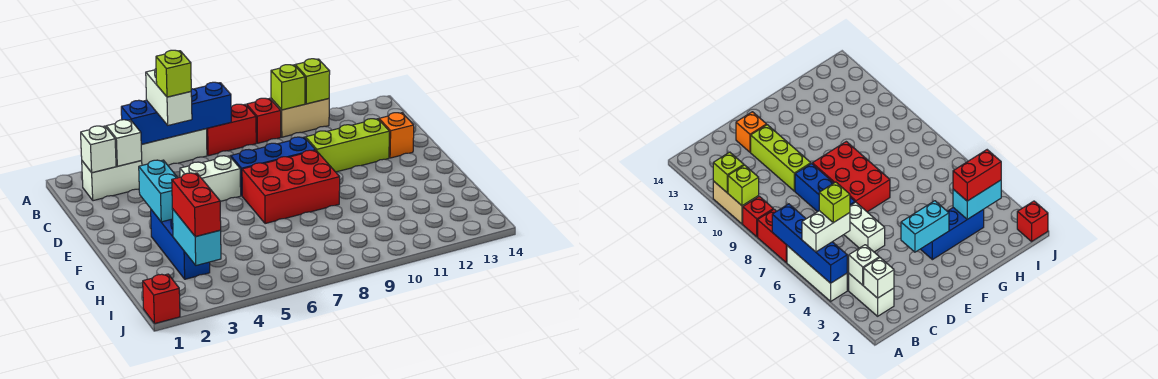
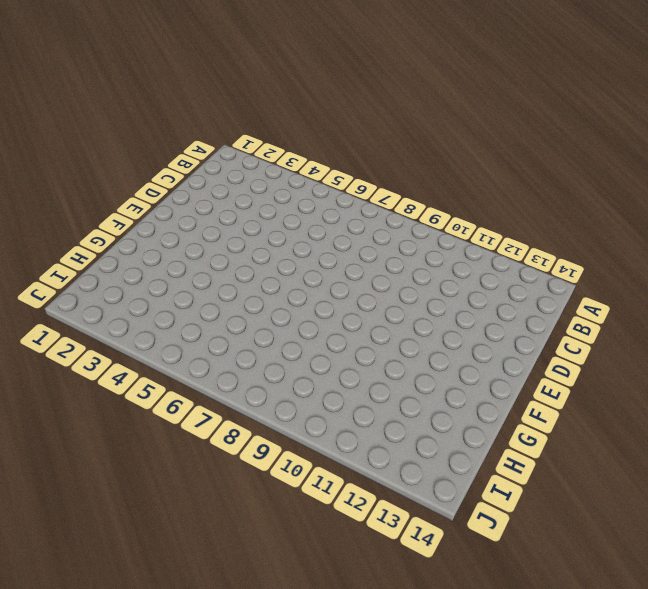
none -> white brick A4:A6 level 1
none -> red brick A7:A8 level 1
none -> red brick A9 level 1

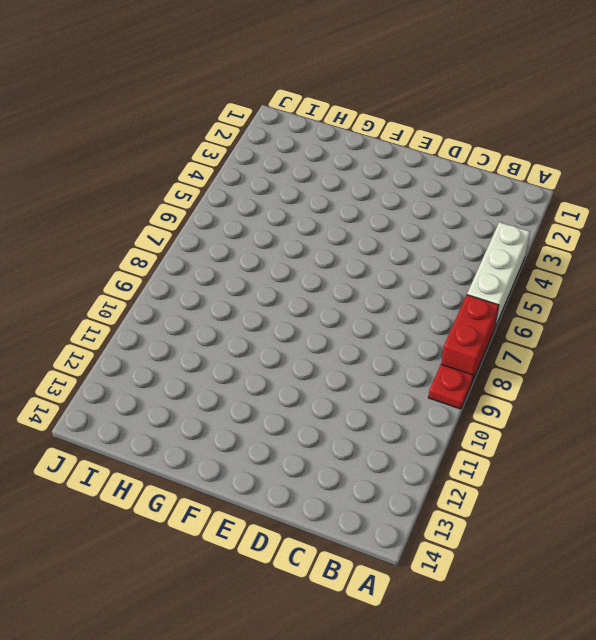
red plate A9 level 1 -> red brick A9 level 1
none -> tan brick A10:A11 level 1
none -> white brick B2:B3 level 1
none -> white brick D5:D6 level 1

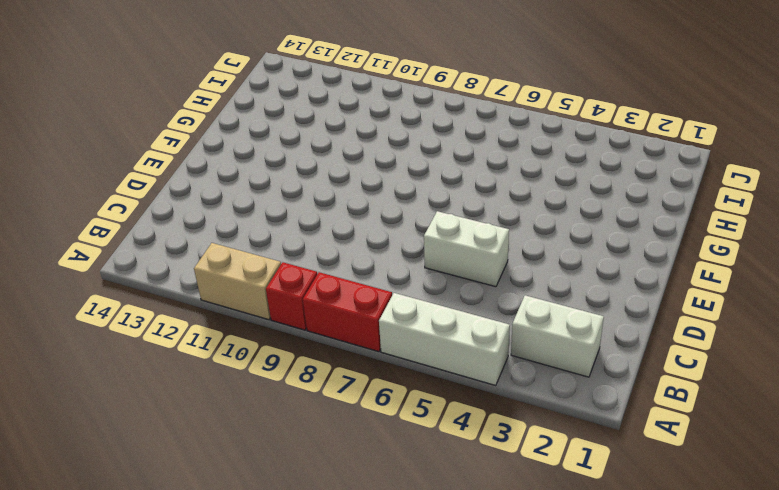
none -> blue brick D7:D9 level 1
none -> lime brick D10:D12 level 1
none -> orange brick D13 level 1

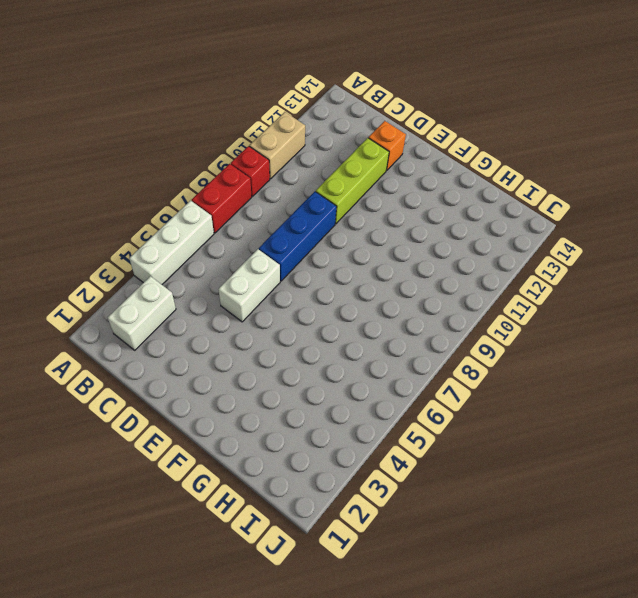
none -> red brick E7:F9 level 1
none -> blue brick F3:H3 level 1
none -> red brick J1 level 1

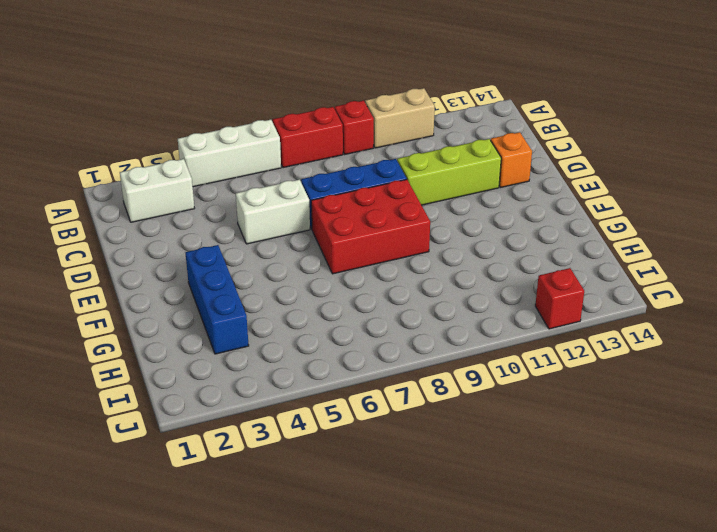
red brick J12 level 1 -> red brick J1 level 1
none -> blue brick A4:A7 level 2
none -> lime brick A10 level 2
none -> lime brick A11 level 2

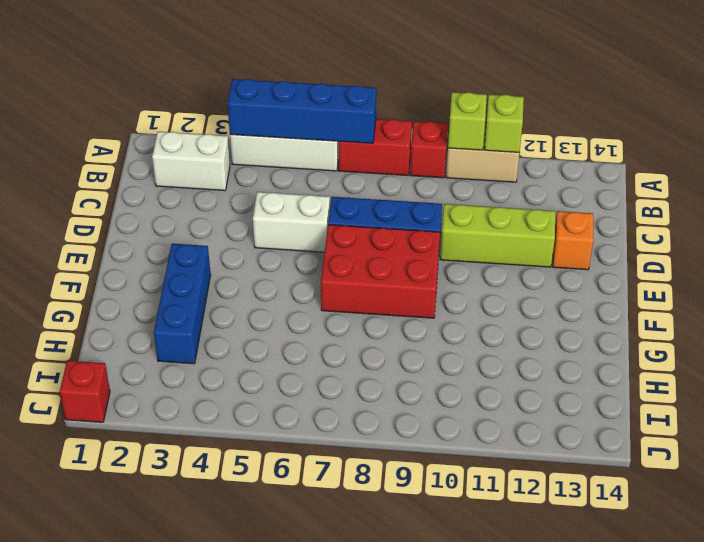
none -> white brick B2 level 2
none -> white brick B3 level 2
none -> cyan brick E3:F3 level 2

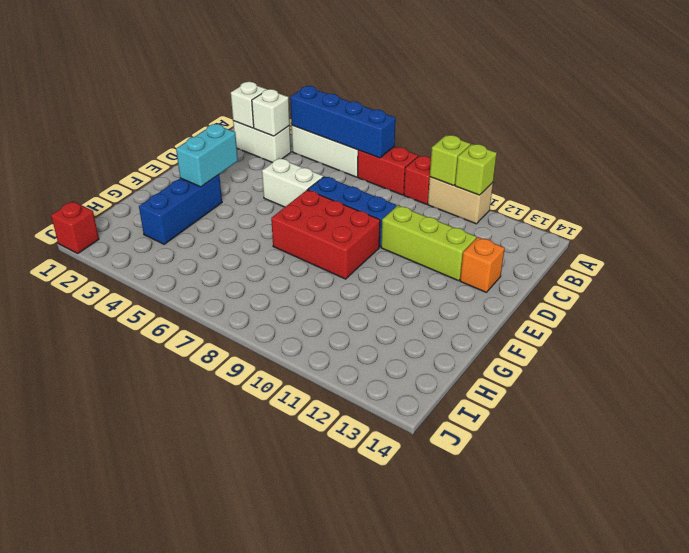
none -> cyan brick H3:I3 level 2
none -> white brick A5:B5 level 3
none -> red brick H3:I3 level 3

